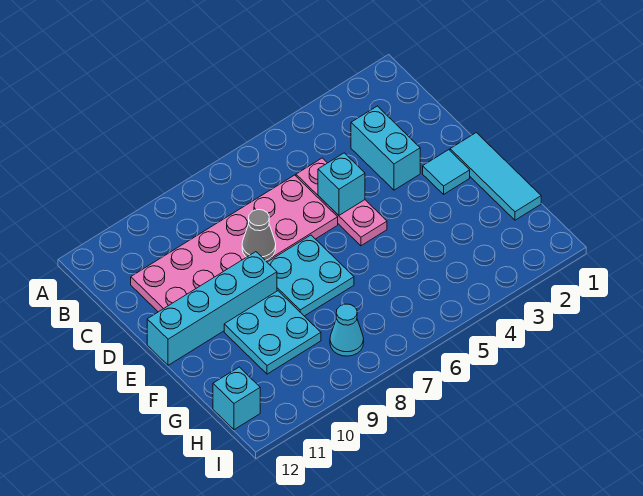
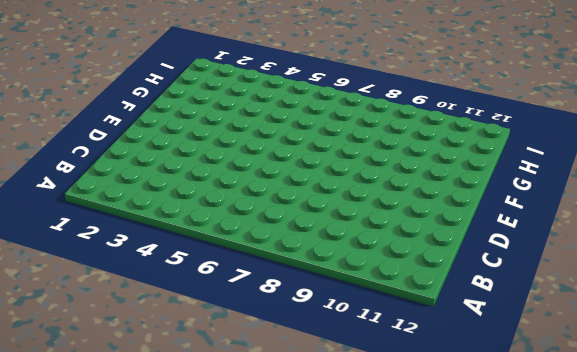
none -> cyan brick C3:D3 level 1
none -> pink plate C5:E5 level 1
none -> pink plate C6:D11 level 1

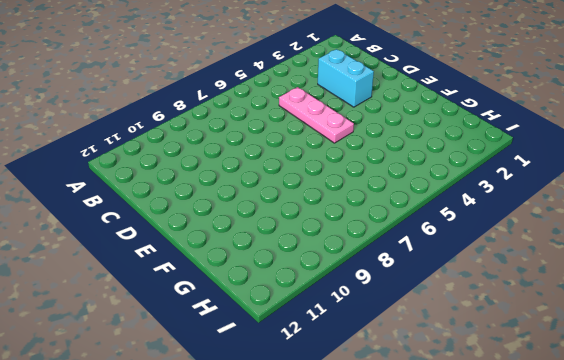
none -> pink plate C6:D11 level 1
none -> cyan tile E1:G1 level 1
none -> cyan tile E2 level 1

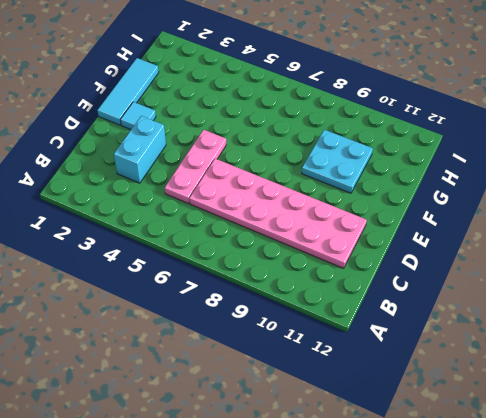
none -> cyan plate E7:F8 level 1
none -> cyan brick E9:E12 level 1
none -> cyan cone H8 level 1

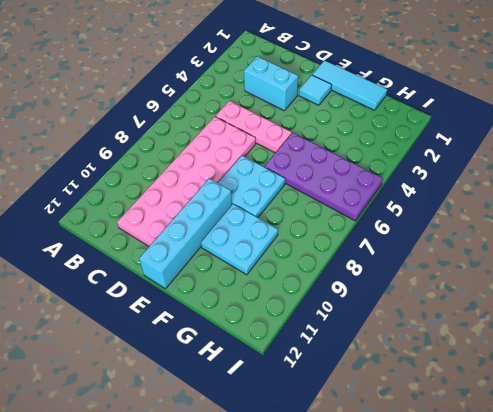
purple plate F5:I6 level 1 -> none
none -> cyan cone H8 level 1
none -> cyan brick H12 level 1
none -> cyan brick D5 level 2

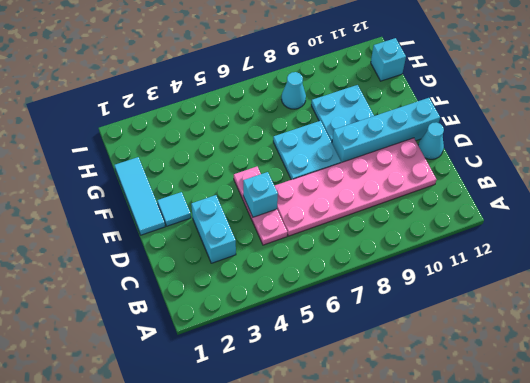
cyan cone D12 level 1 -> none
none -> grey cone D8 level 2

